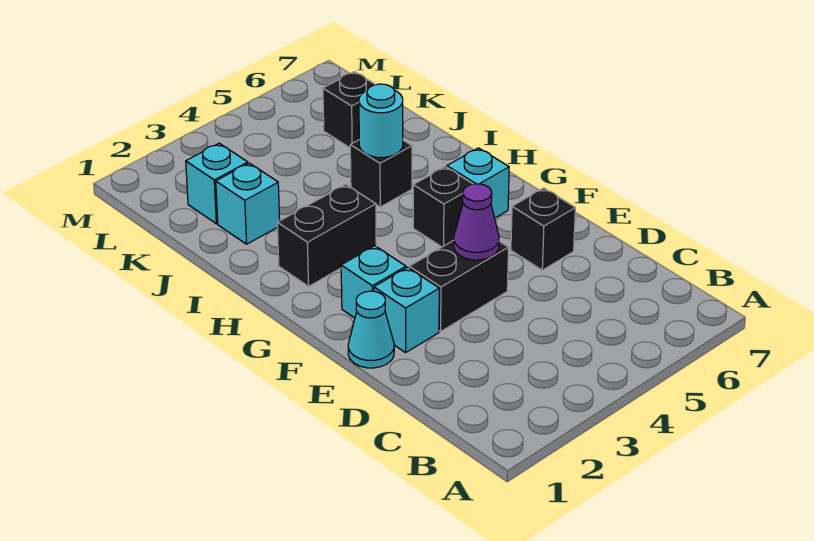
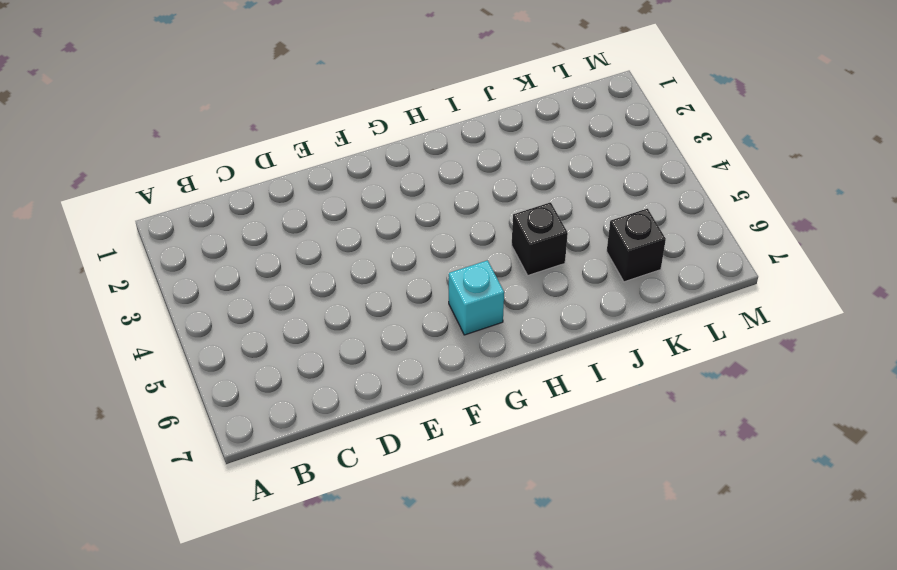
none -> cyan cone E1 level 1
none -> cyan brick E2 level 1
none -> black brick E3:E4 level 1

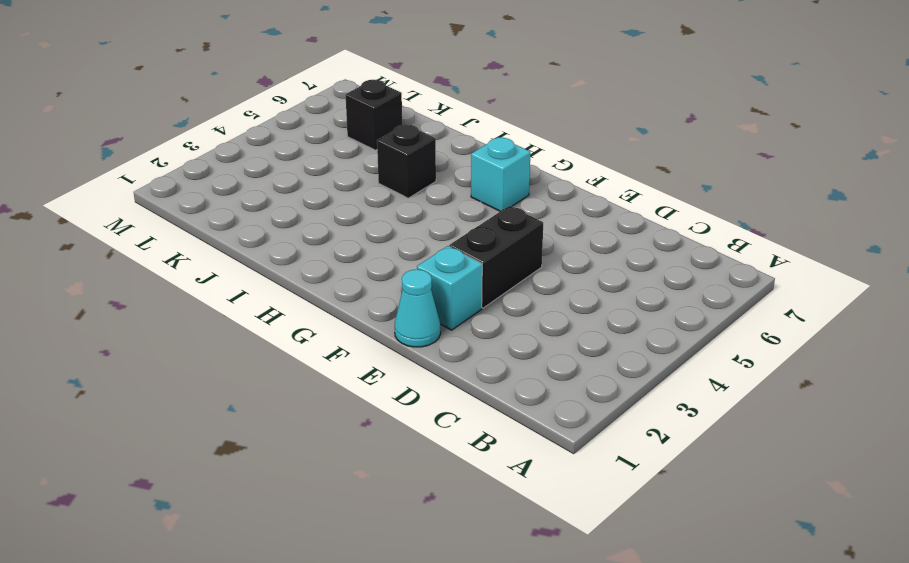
none -> black brick E6 level 1
none -> cyan brick F2 level 1
none -> black brick G5 level 1

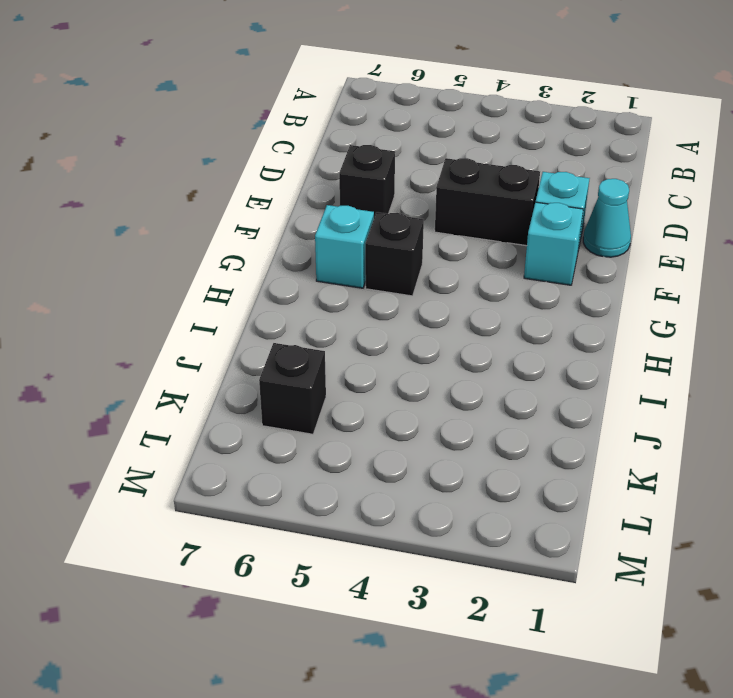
none -> black brick H2:H3 level 1
none -> black brick I5 level 1
none -> cyan brick J2 level 1

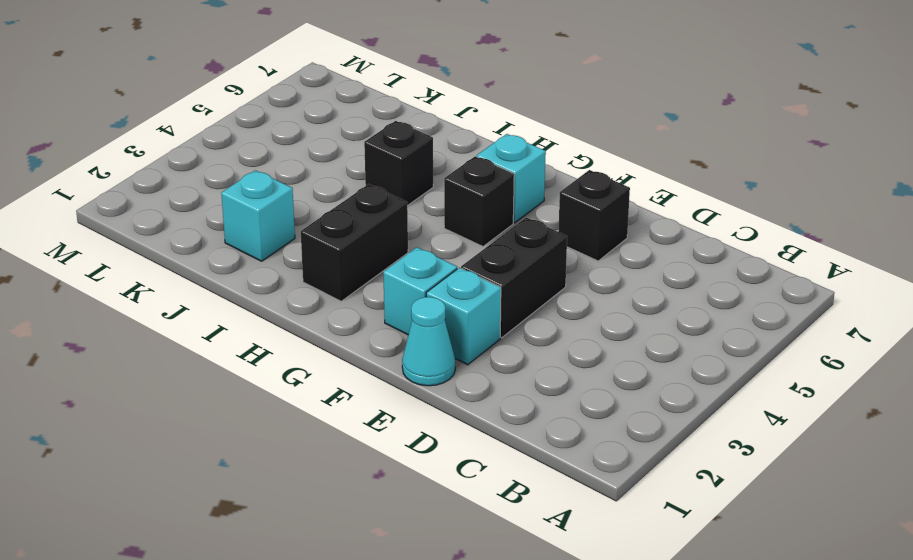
none -> cyan brick K2 level 1
none -> black brick K6 level 1
none -> purple cone E4 level 2

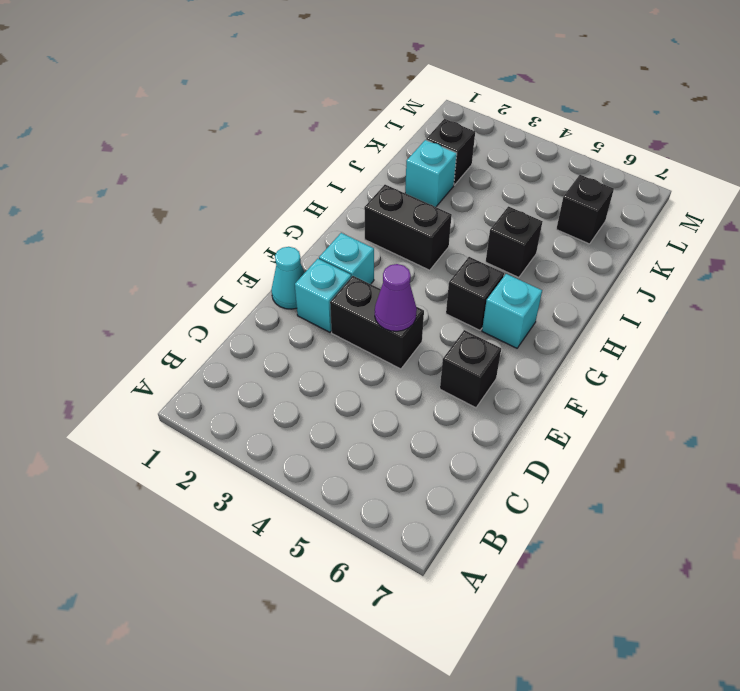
black brick K2 level 1 -> cyan brick K2 level 1
none -> cyan round brick I5 level 2

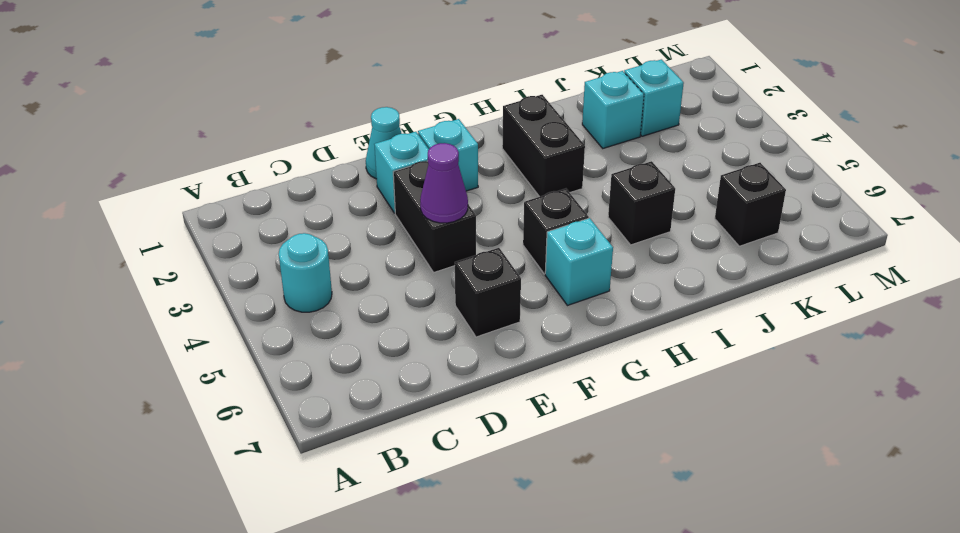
cyan round brick B4 level 1 -> cyan round brick I5 level 2

